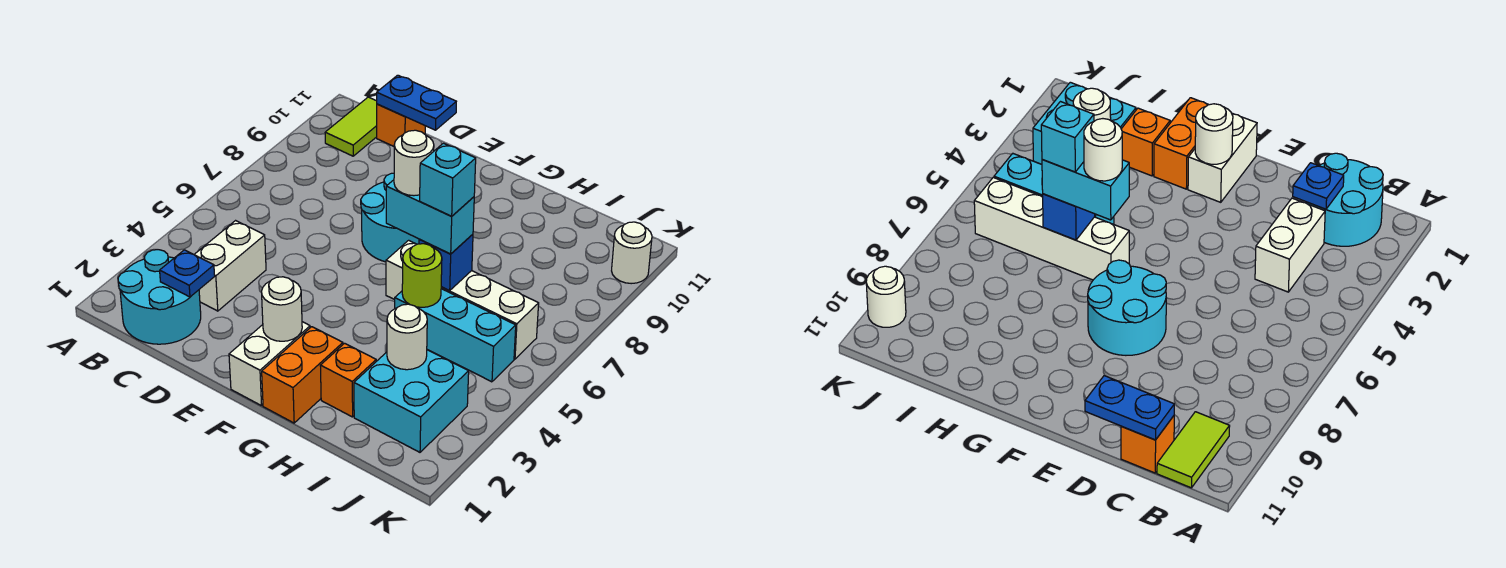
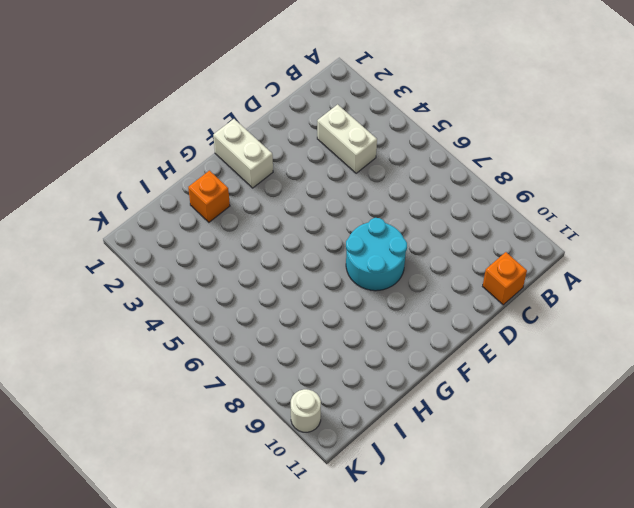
none -> cyan round brick B1:C2 level 1
none -> lime tile B10:B11 level 1
none -> orange brick G1:G2 level 1

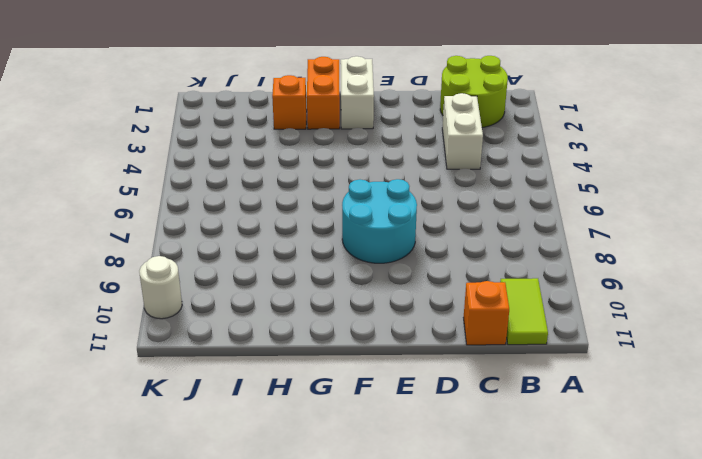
lime round brick B1:C2 level 1 -> cyan round brick B1:C2 level 1
none -> white brick G6:J6 level 1
none -> cyan brick H5:J5 level 1
none -> cyan brick I2:J3 level 1

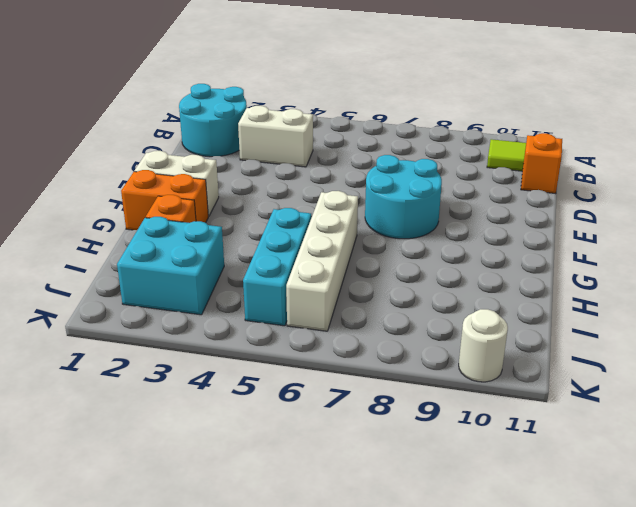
none -> blue plate C2 level 2
none -> blue plate C11:D11 level 2
none -> white round brick F2 level 2

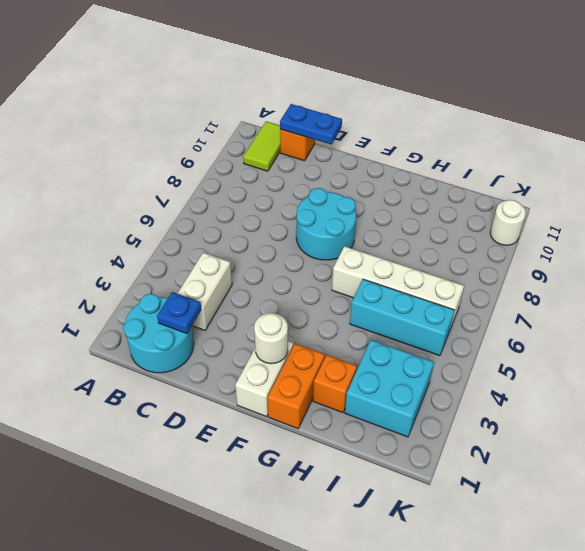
none -> lime round brick H5 level 2
none -> blue brick H6 level 2
none -> white round brick I3 level 2

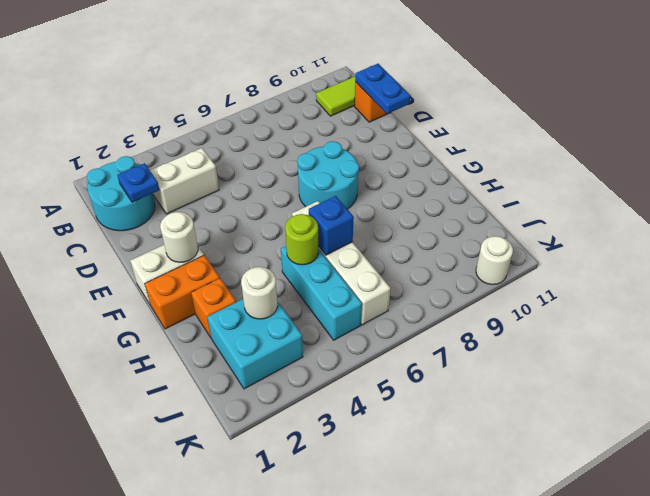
none -> cyan brick G6:H6 level 3
none -> white round brick G6 level 4
none -> cyan brick H6 level 4

